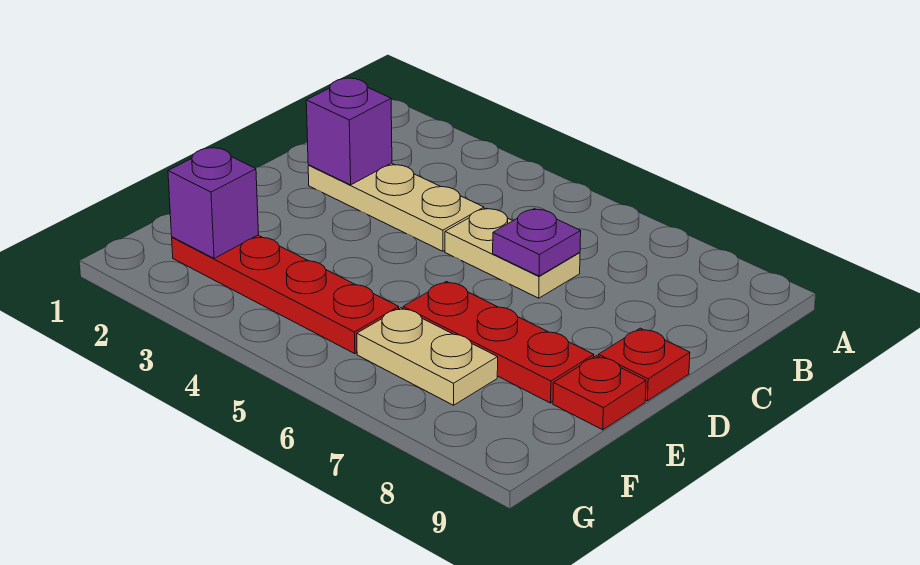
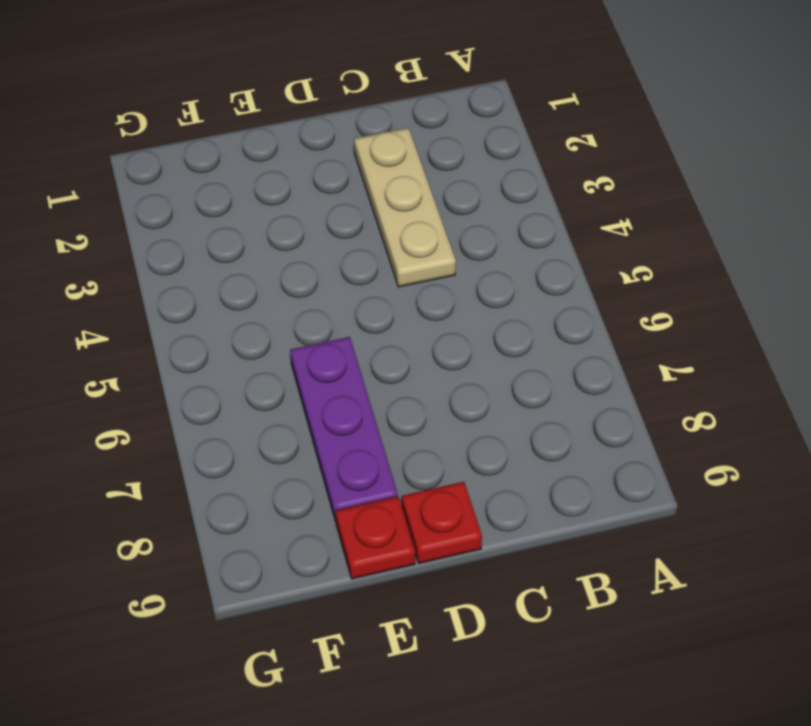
purple plate E6:E8 level 1 -> red plate E6:E8 level 1
none -> tan plate C5:C6 level 1
none -> red plate F2:F5 level 1

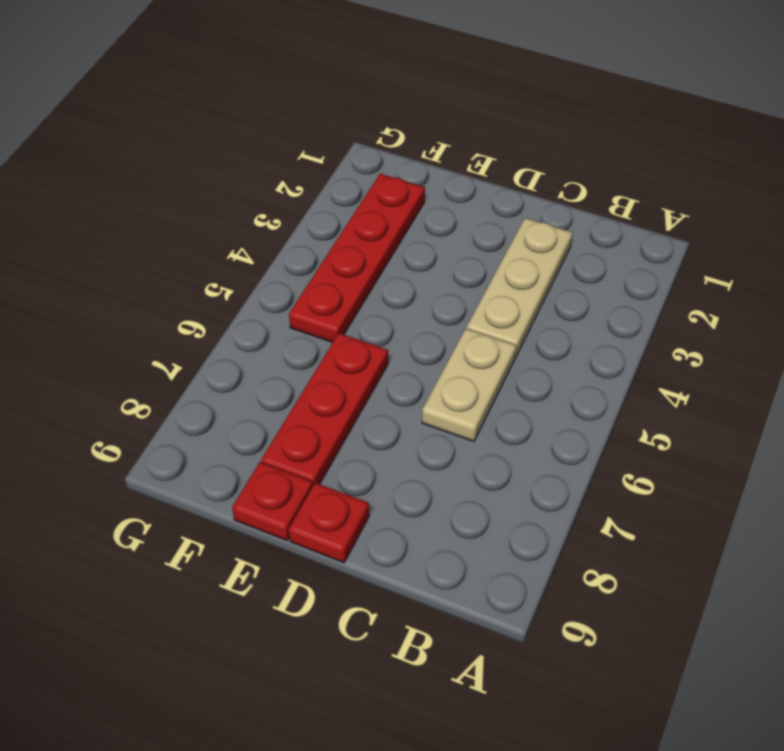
none -> tan plate F6:F7 level 1
none -> purple brick C2 level 2

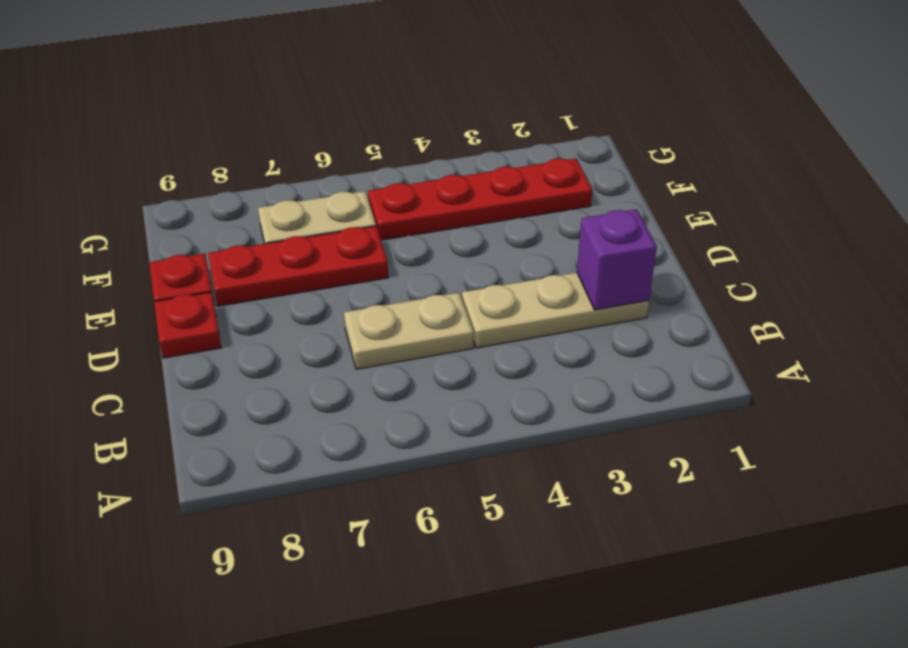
none -> purple plate C6 level 2
none -> purple brick F2 level 2

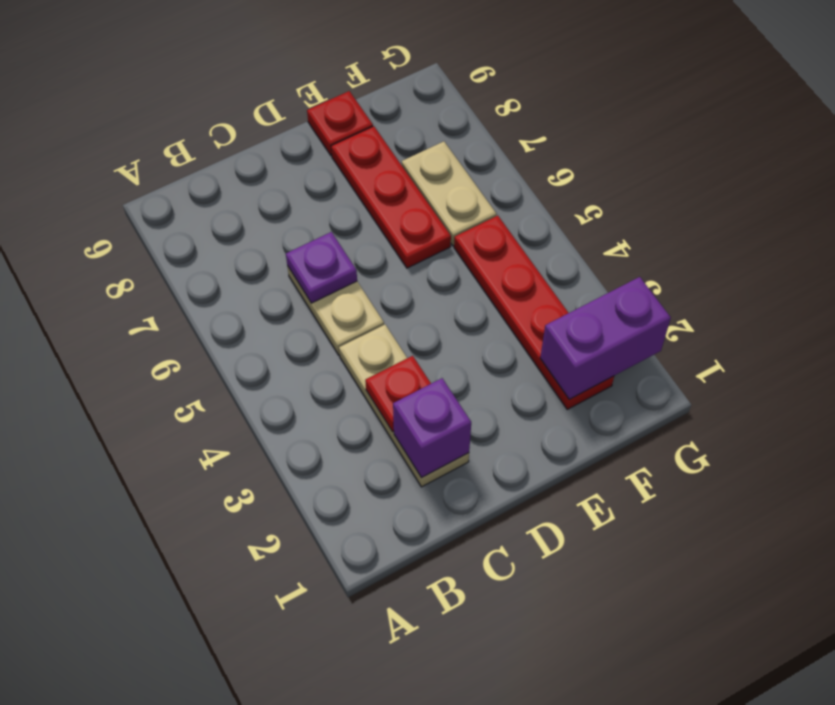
red plate C3 level 2 -> red plate D9 level 1
purple brick F2:G2 level 2 -> purple brick F2 level 2

